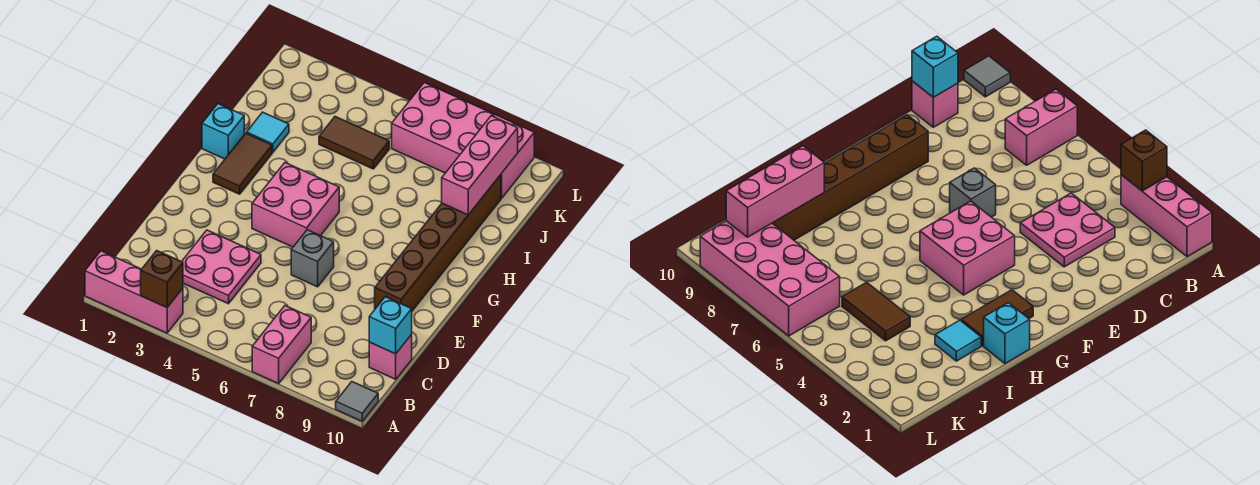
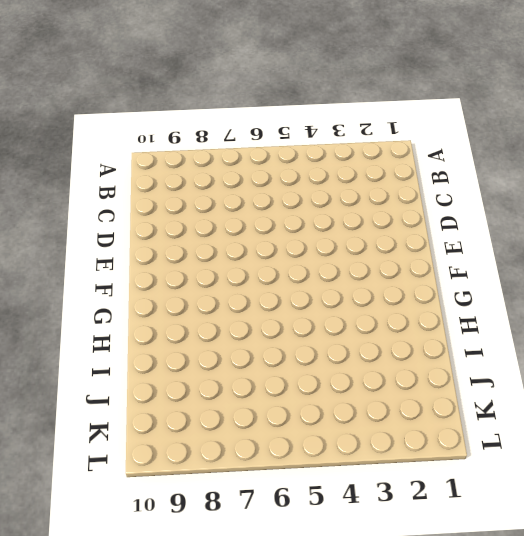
none -> pink brick A1:A3 level 1
none -> pink brick A7:B7 level 1
none -> grey tile A10 level 1

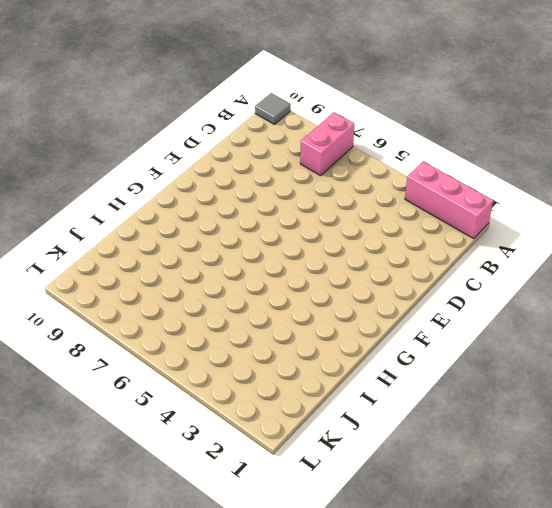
none -> pink plate C3:D4 level 1
none -> pink brick C10 level 1
none -> grey brick E6 level 1

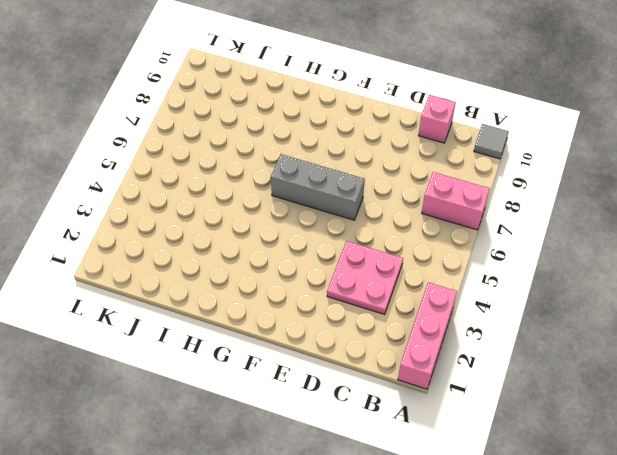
grey brick E6:G6 level 1 -> grey brick E6 level 1
none -> brown brick E9:J9 level 1
none -> pink brick F4:G5 level 1
none -> brown tile G2:H2 level 1

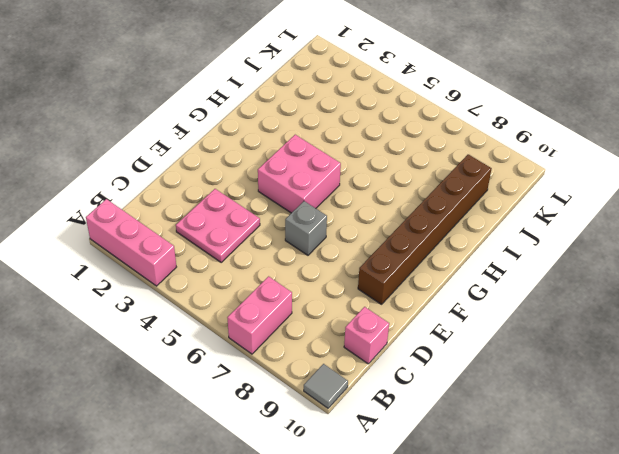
none -> brown tile G2:H2 level 1
none -> cyan brick H1 level 1
none -> cyan tile I2 level 1

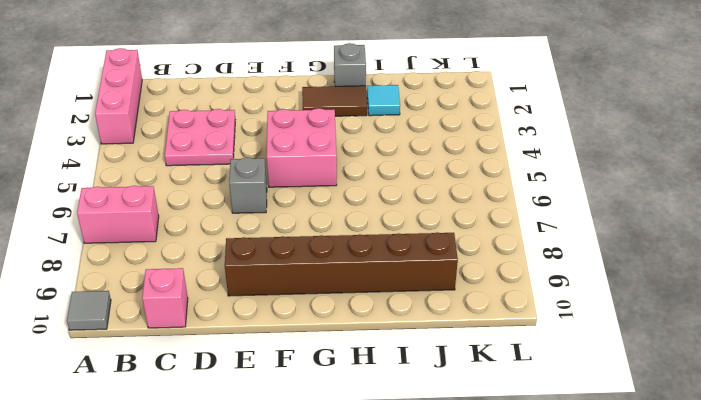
grey brick H1 level 1 -> cyan brick H1 level 1
none -> brown tile J4:J5 level 1
none -> pink brick K6:L9 level 1
none -> brown brick A3 level 2

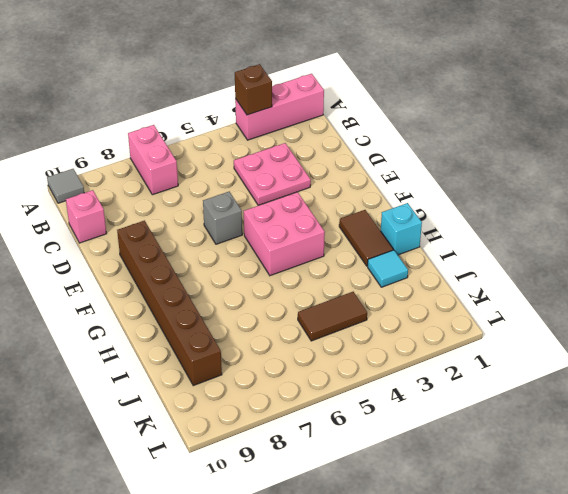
none -> pink brick K6:L9 level 1
none -> cyan brick C10 level 2
none -> pink brick I9:K9 level 2

